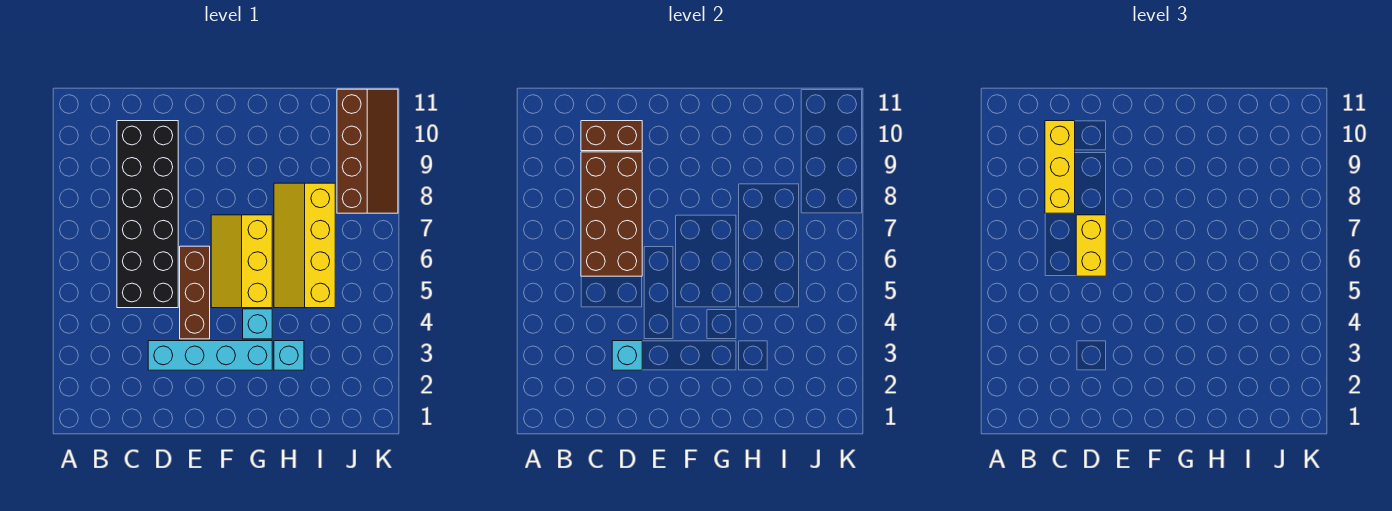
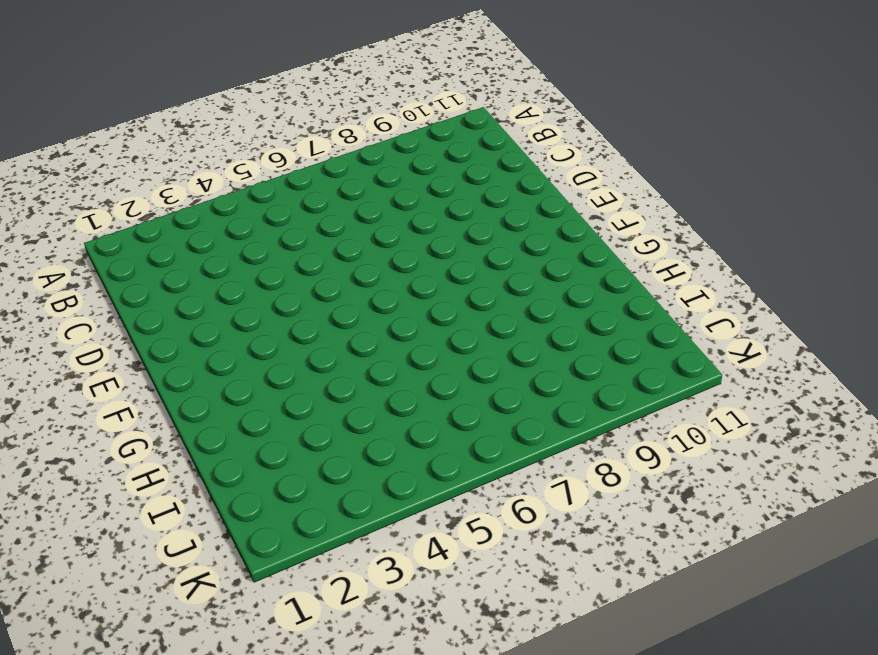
none -> black brick C5:D10 level 1
none -> cyan brick D3:G3 level 1
none -> brown brick E4:E6 level 1

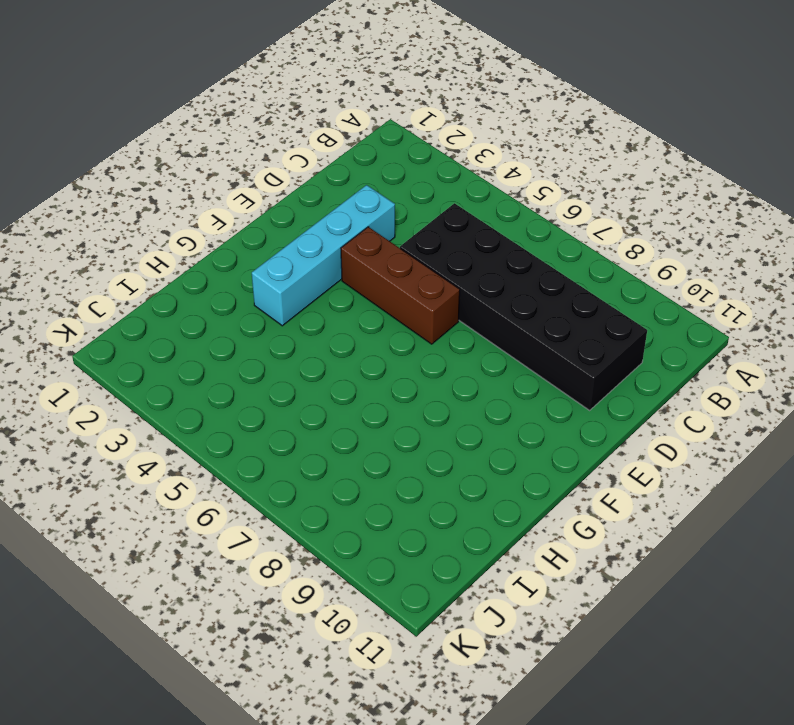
none -> yellow slope F5:G7 level 1 top G
none -> cyan brick G4 level 1
none -> cyan brick H3 level 1

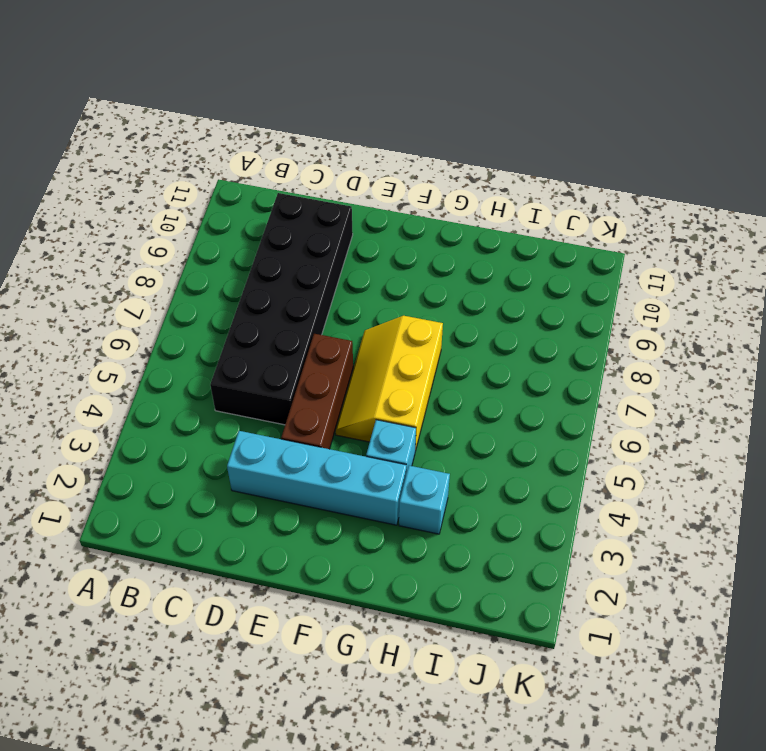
none -> yellow slope H5:I8 level 1 top I
none -> brown slope J8:K11 level 1 top J
none -> brown brick C6:D9 level 2

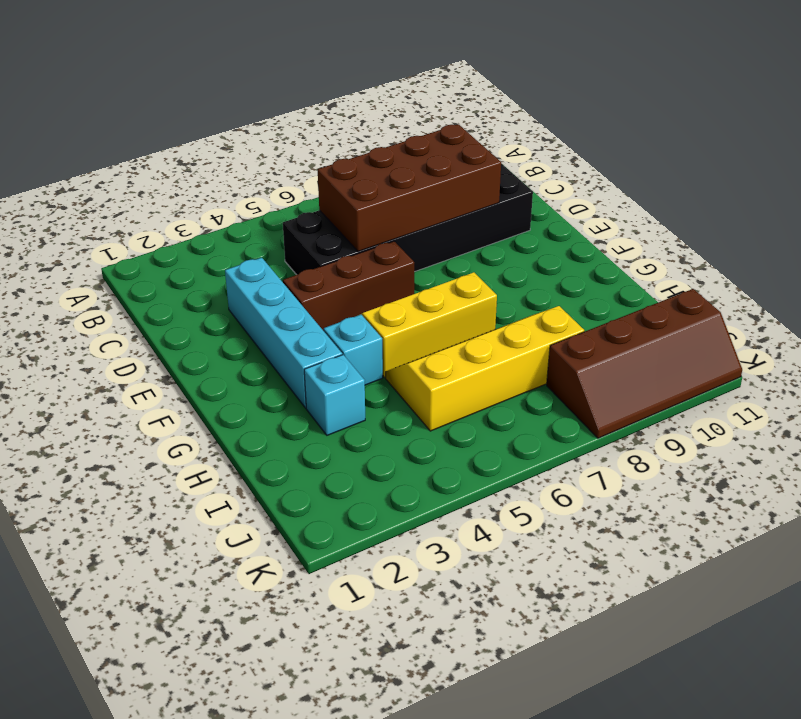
none -> brown brick C10:D10 level 2
none -> cyan brick D3 level 2
none -> yellow brick C8:C10 level 3

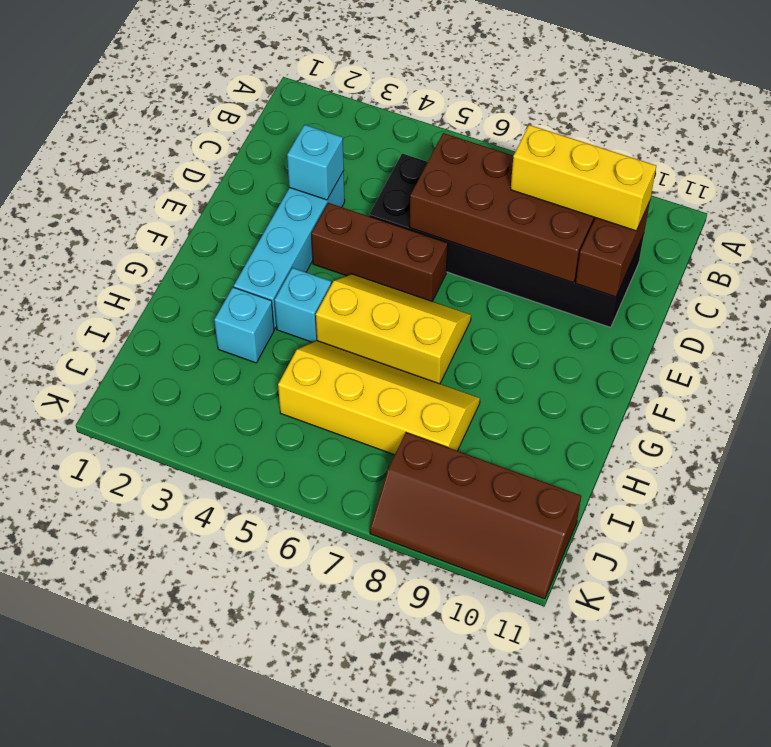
none -> yellow brick D6:D7 level 3

